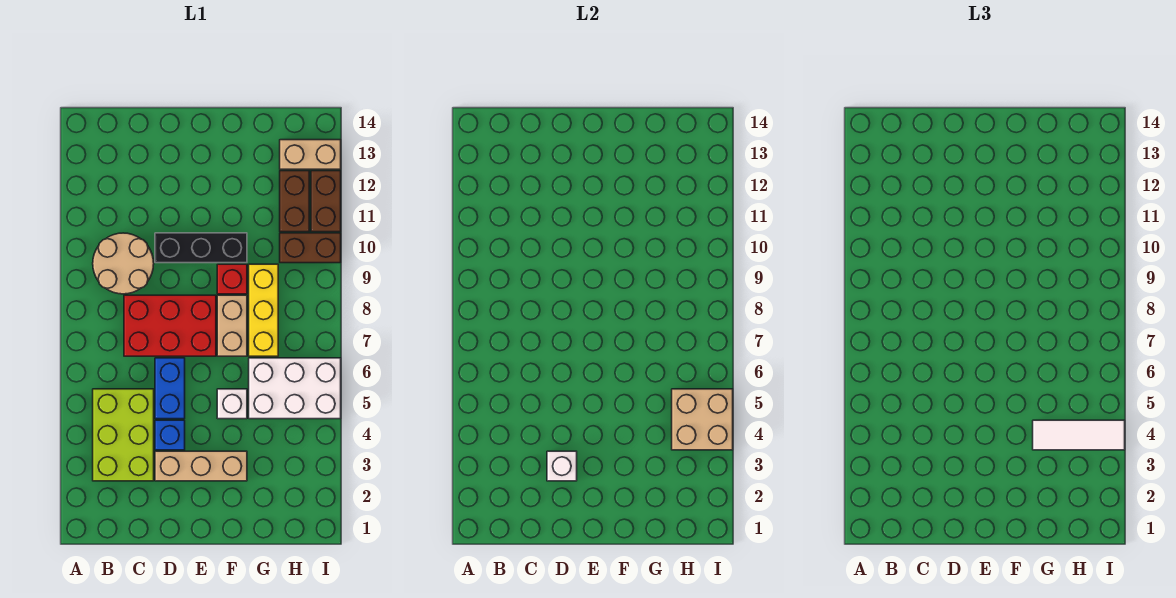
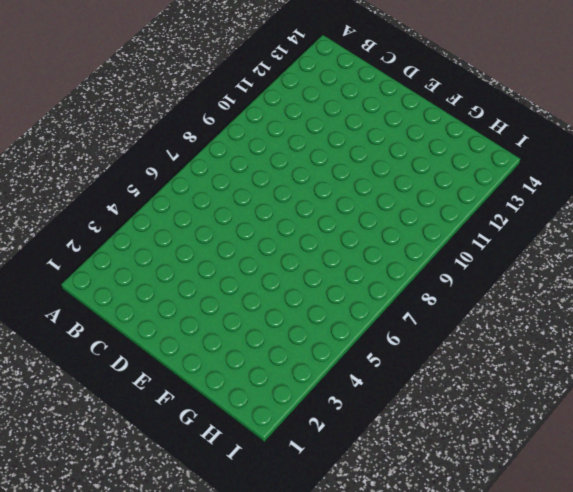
none -> lime brick B3:C5 level 1
none -> tan round brick B9:C10 level 1
none -> red brick C7:E8 level 1

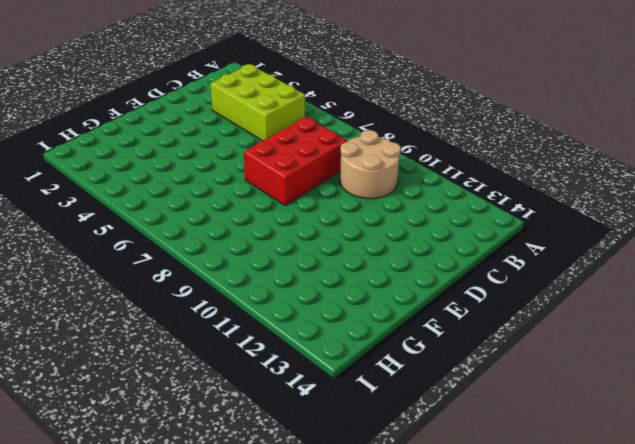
none -> tan brick D3:F3 level 1
none -> blue brick D4 level 1
none -> blue brick D5:D6 level 1

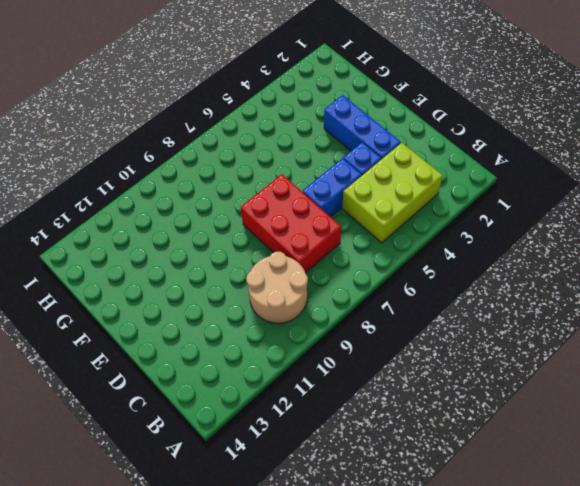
blue brick D3:F3 level 1 -> tan brick D3:F3 level 1
none -> black brick D10:F10 level 1
none -> white brick F5 level 1
none -> tan brick F7:F8 level 1

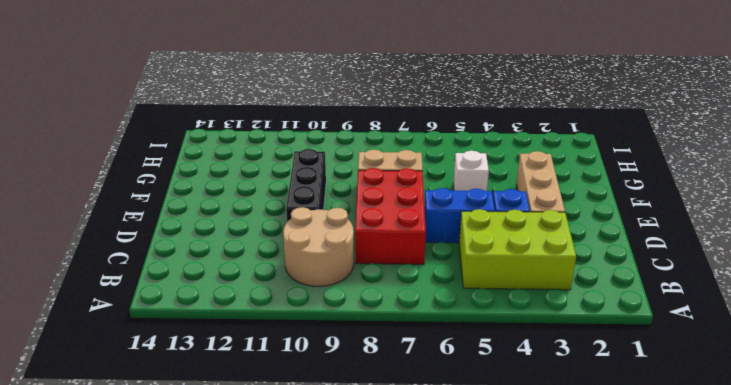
none -> red brick F9 level 1
none -> white brick G5:I6 level 1
none -> yellow brick G7:G9 level 1

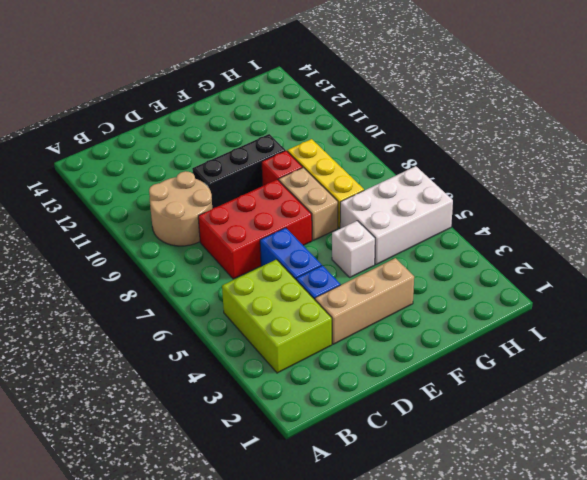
none -> brown brick H10:I10 level 1
none -> brown brick H11:H12 level 1
none -> tan brick H13:I13 level 1

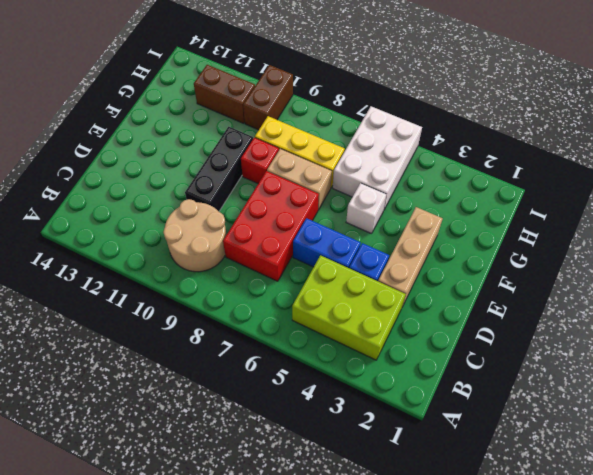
none -> tan brick H13:I13 level 1
none -> brown brick I11:I12 level 1
none -> white brick D3 level 2

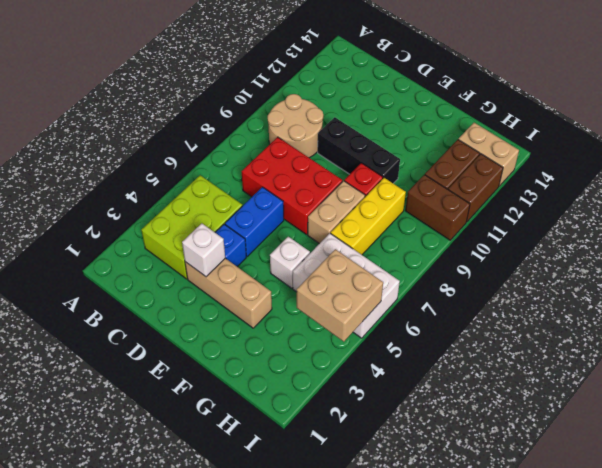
none -> white tile G4:I4 level 3

